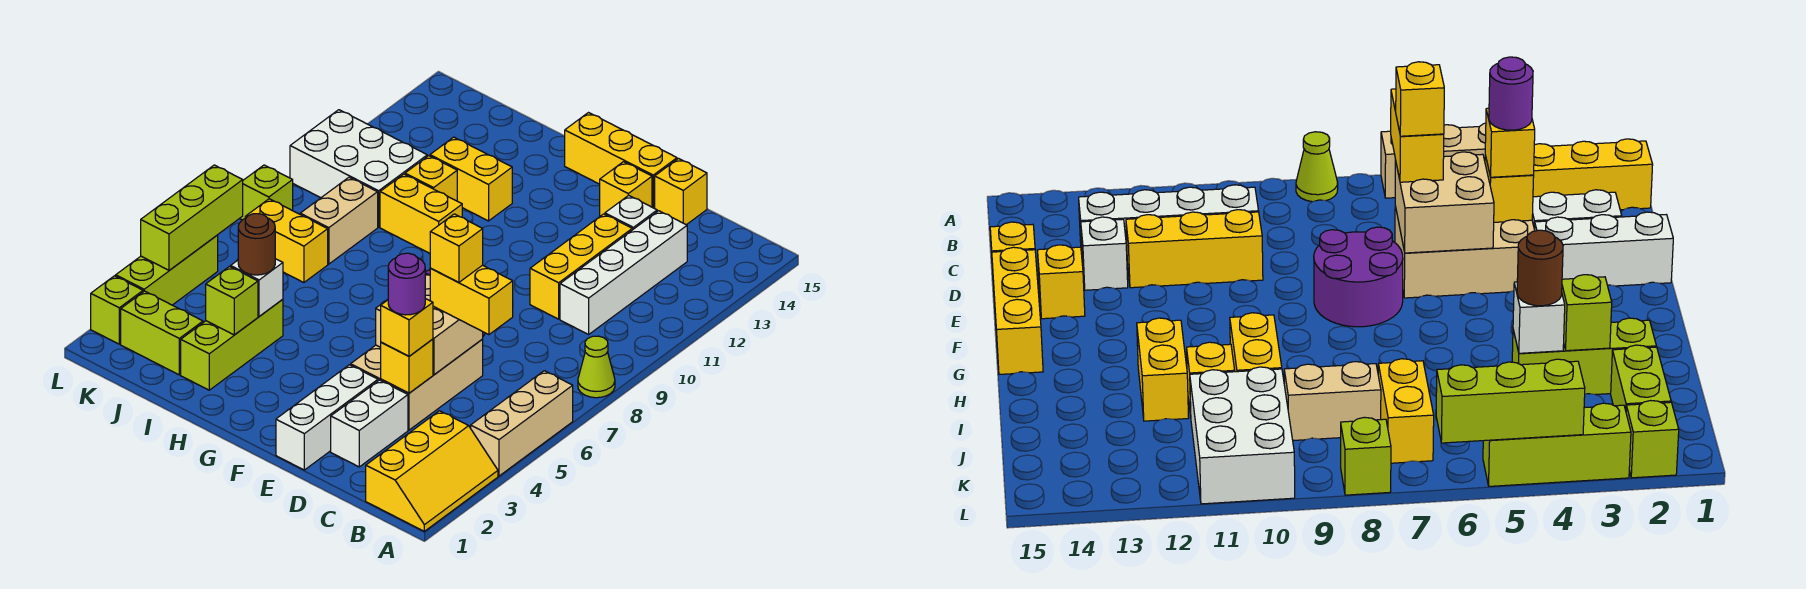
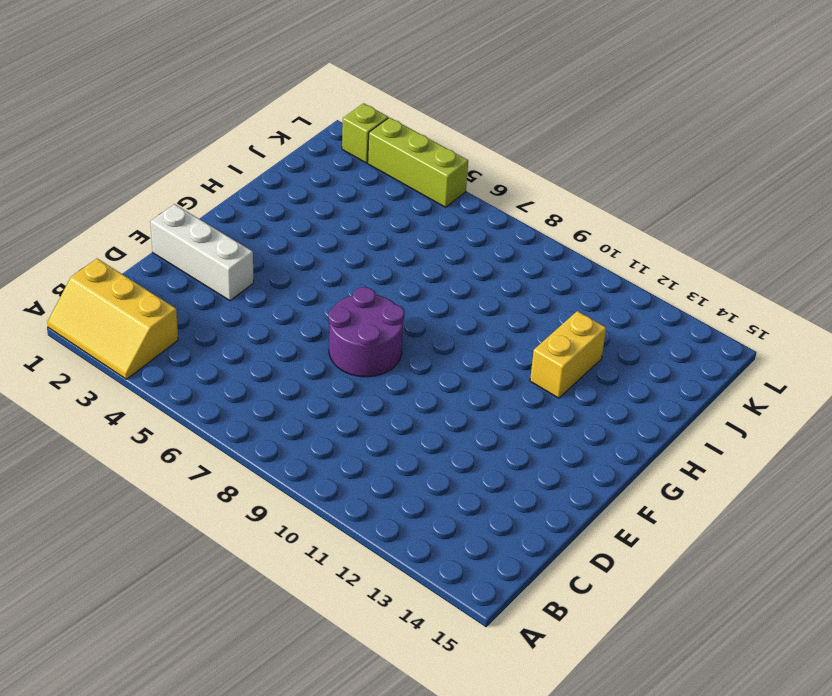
none -> tan brick A4:A6 level 1
none -> lime cone A8 level 1
none -> white brick C10:C13 level 1
none -> white brick D2:D3 level 1

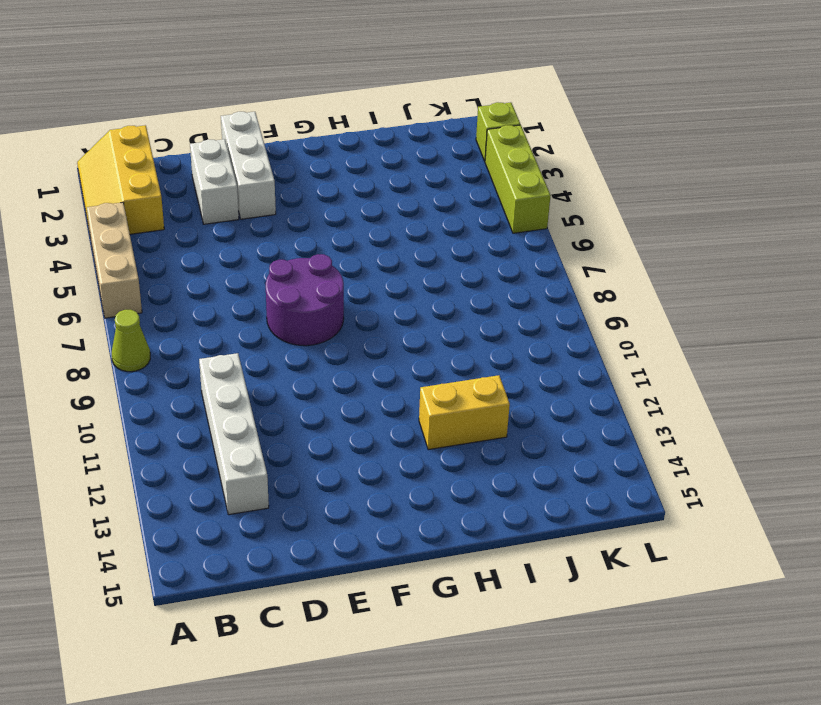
none -> tan brick D4:E6 level 1
none -> yellow brick D10:D12 level 1
none -> white brick D13 level 1
none -> yellow brick D15 level 1

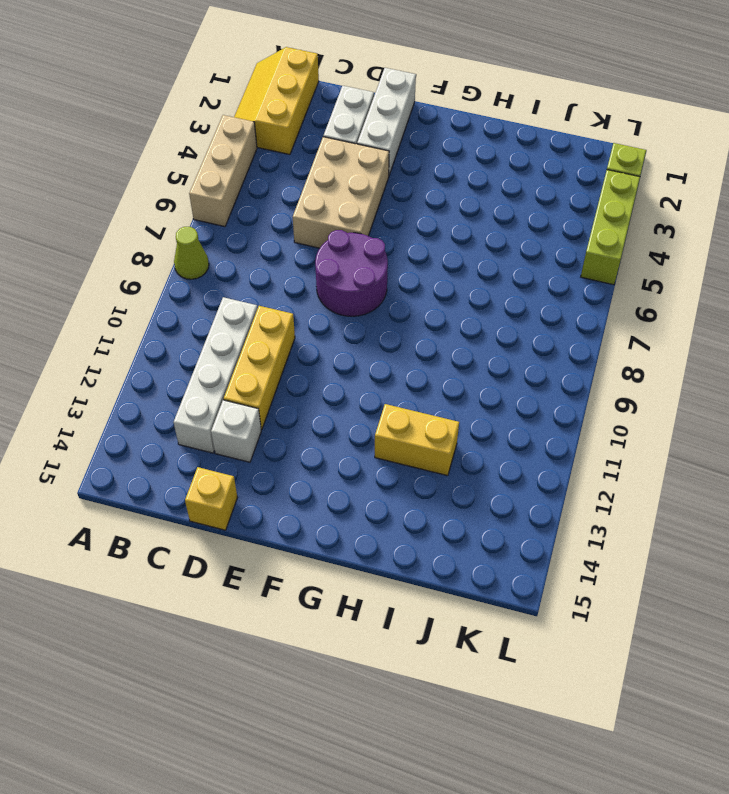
none -> yellow brick E14 level 1
none -> yellow brick E15:G15 level 1
none -> yellow brick H10:I10 level 1
none -> lime brick I2:I4 level 1

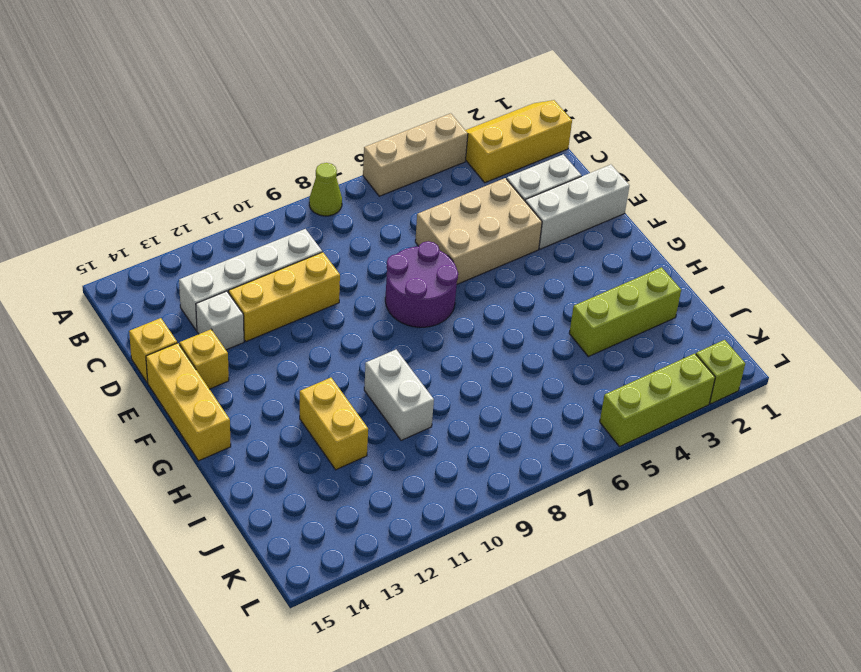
white brick H10:I10 level 1 -> yellow brick H10:I10 level 1
none -> yellow brick I11 level 1
none -> lime brick J2:K2 level 1
none -> yellow brick J7:K7 level 1
none -> tan brick J8:J9 level 1

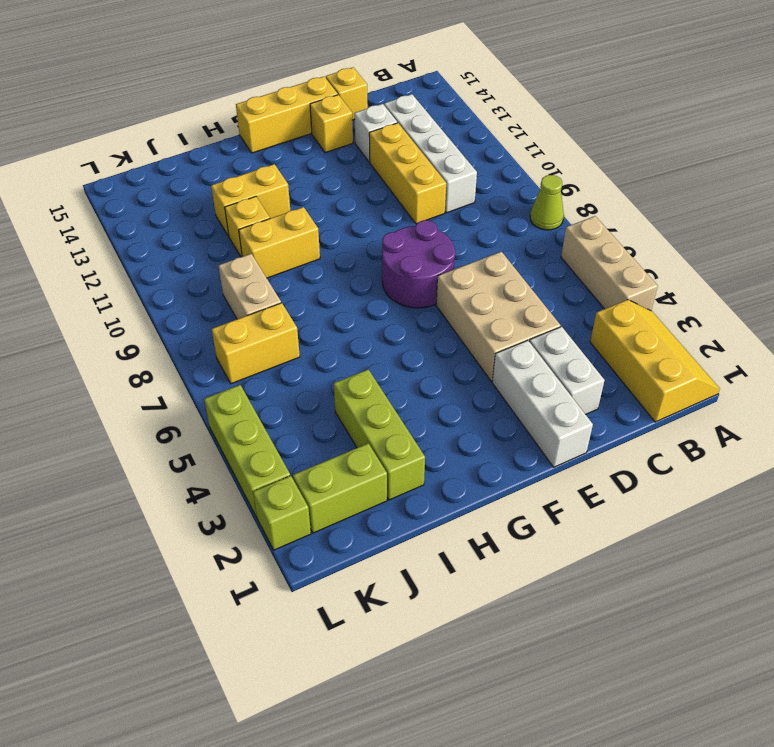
none -> white brick J10:L11 level 1
none -> lime brick L8 level 1
none -> yellow brick D4 level 2
none -> tan brick D5:E6 level 2

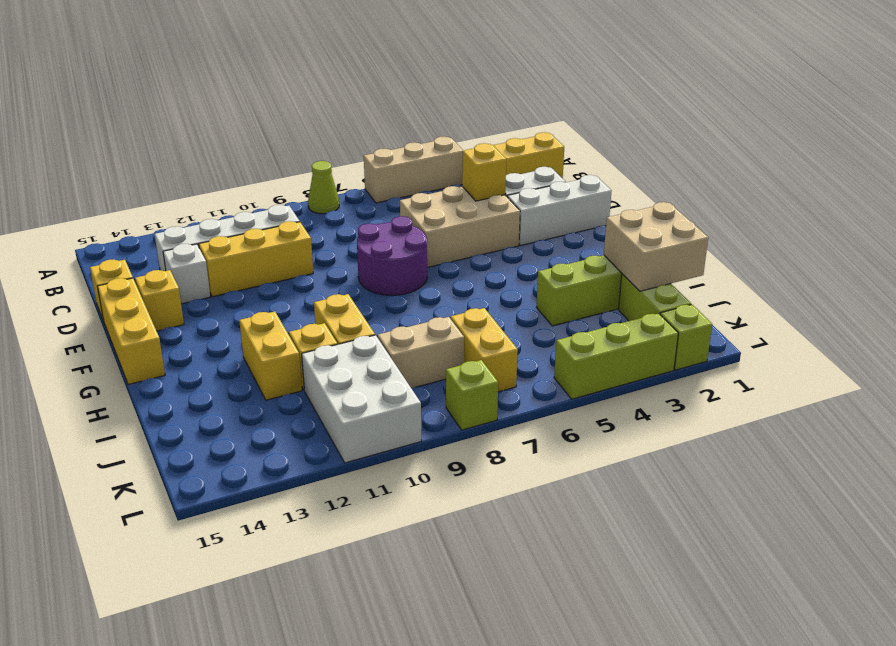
tan brick I1:J2 level 2 -> tan brick D5:E6 level 2
none -> lime brick I3 level 2
none -> white brick I4 level 2
none -> lime brick L4:L6 level 2
none -> yellow brick C6:D6 level 3

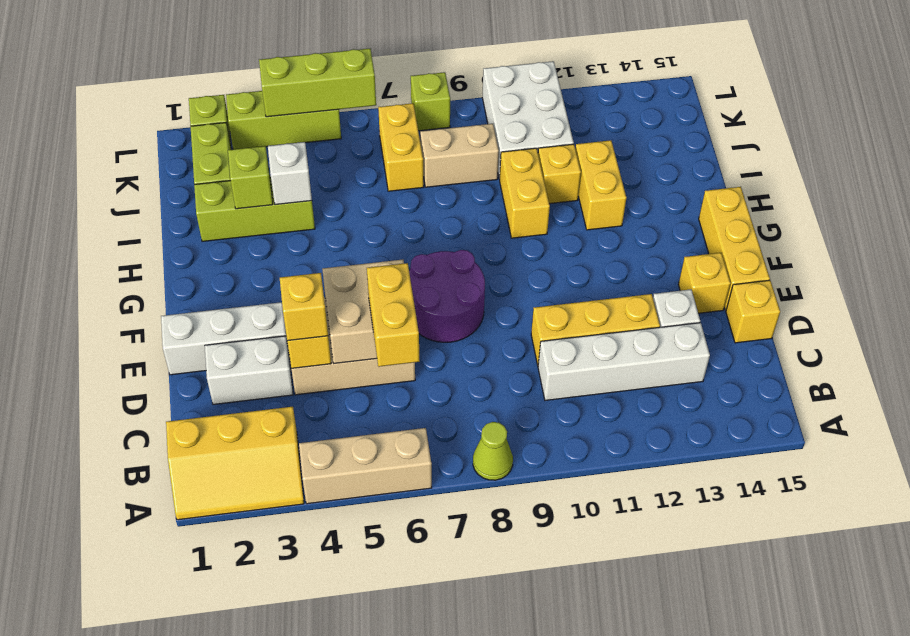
none -> brown round brick I4 level 3
none -> purple round brick D4 level 4
none -> yellow brick D6 level 4

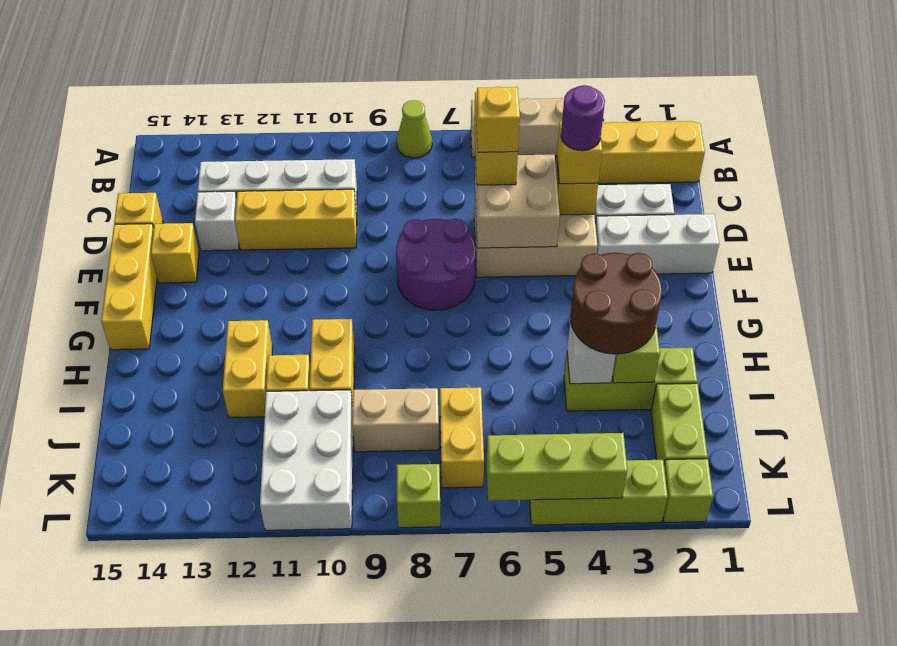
brown round brick H3:I4 level 3 -> brown round brick I4 level 3

